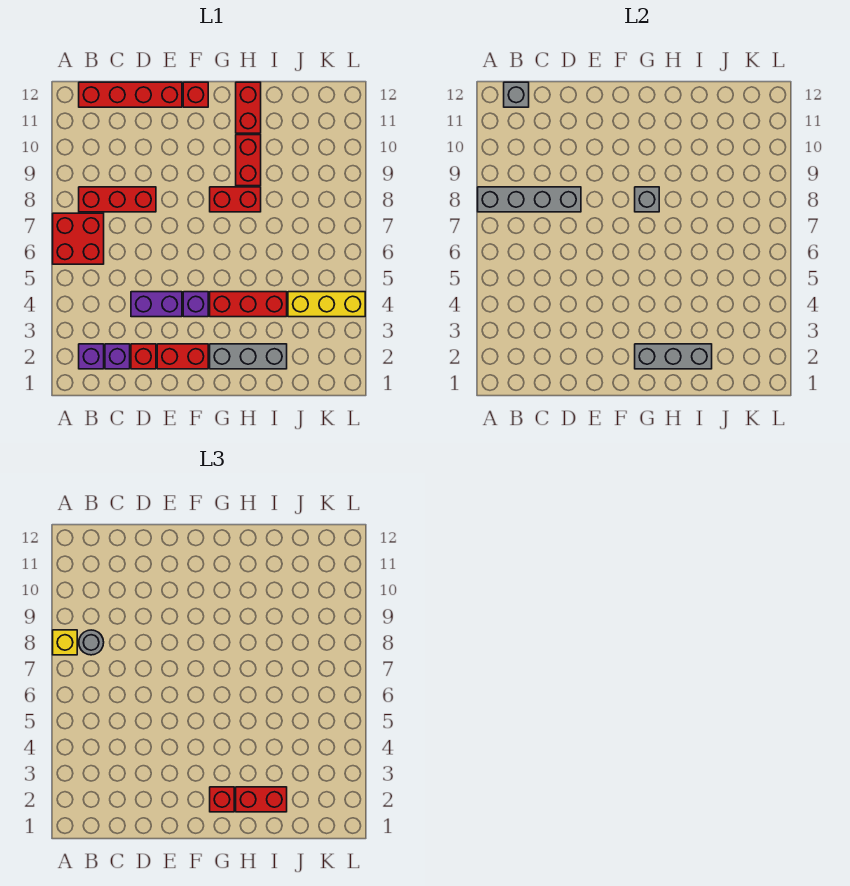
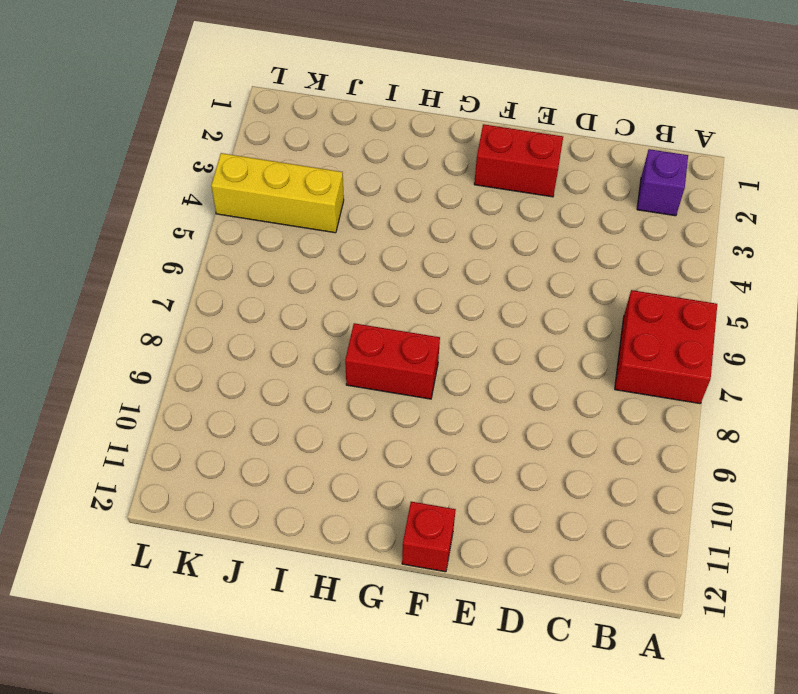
none -> red brick B8:D8 level 1
none -> red brick B12:E12 level 1
none -> purple brick C2 level 1

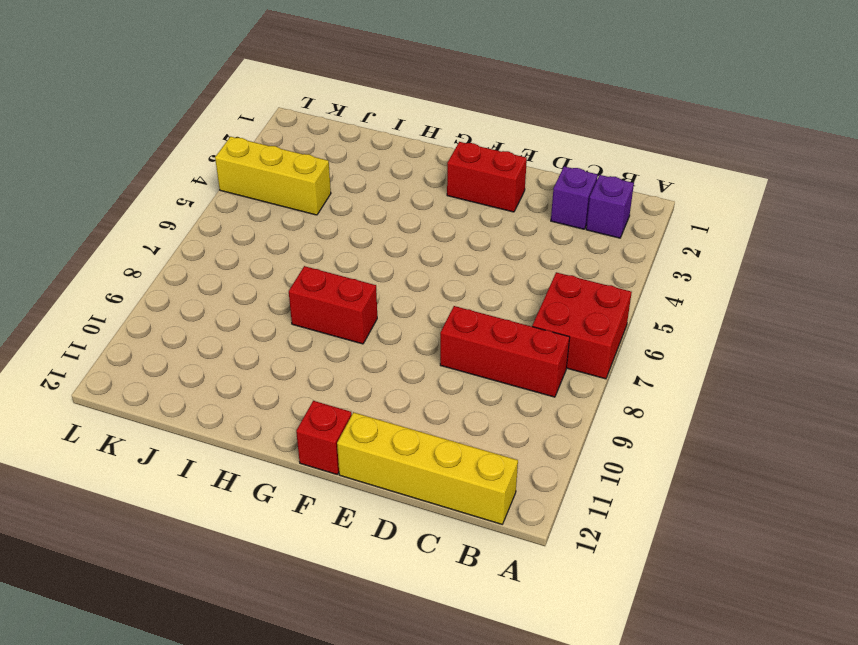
yellow brick B12:E12 level 1 -> red brick B12:E12 level 1
none -> red brick D2 level 1
none -> purple brick D4:E4 level 1
none -> purple brick F4 level 1

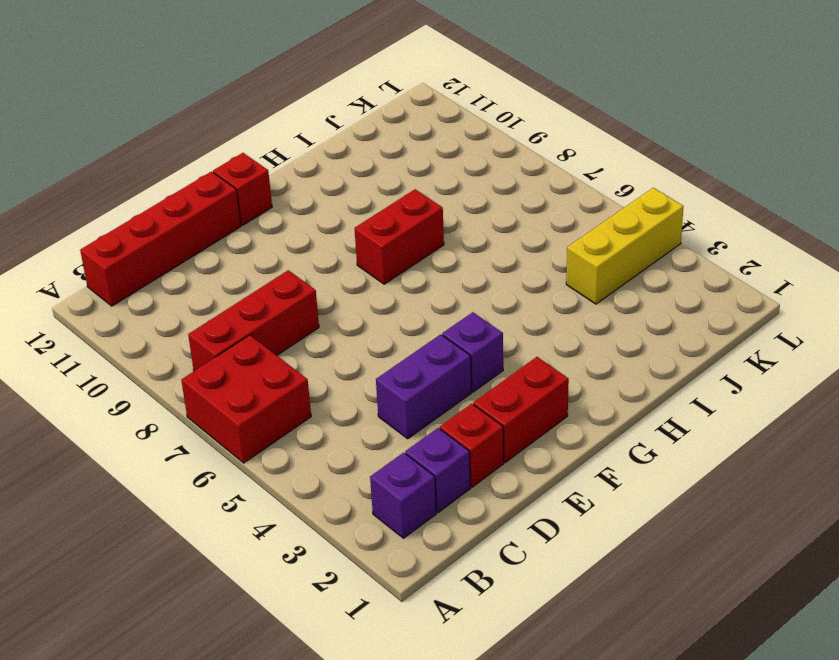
none -> grey brick G2:I2 level 1
none -> red brick G4:I4 level 1
none -> red brick H9:H10 level 1

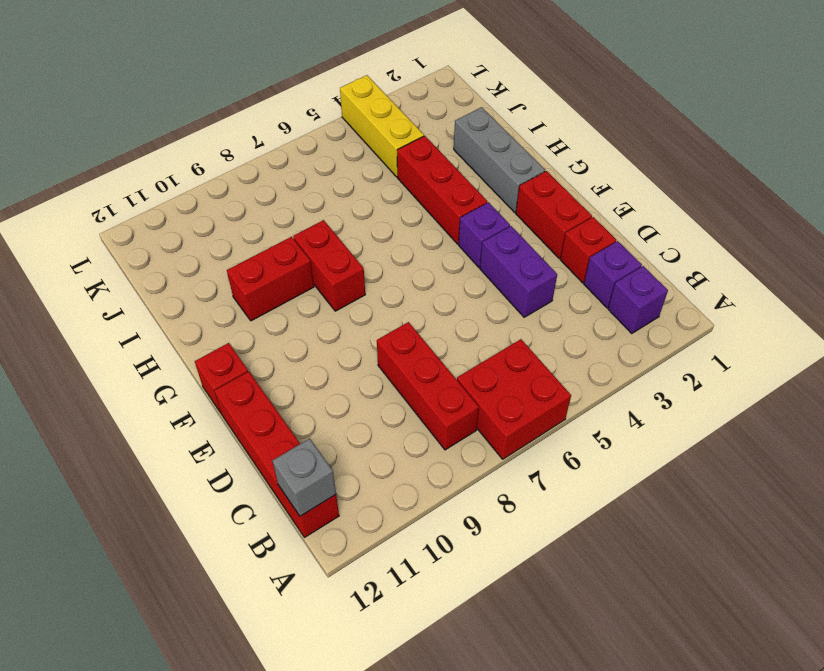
none -> red brick H11:H12 level 1
none -> grey brick A8:D8 level 2
none -> grey brick G2:I2 level 2

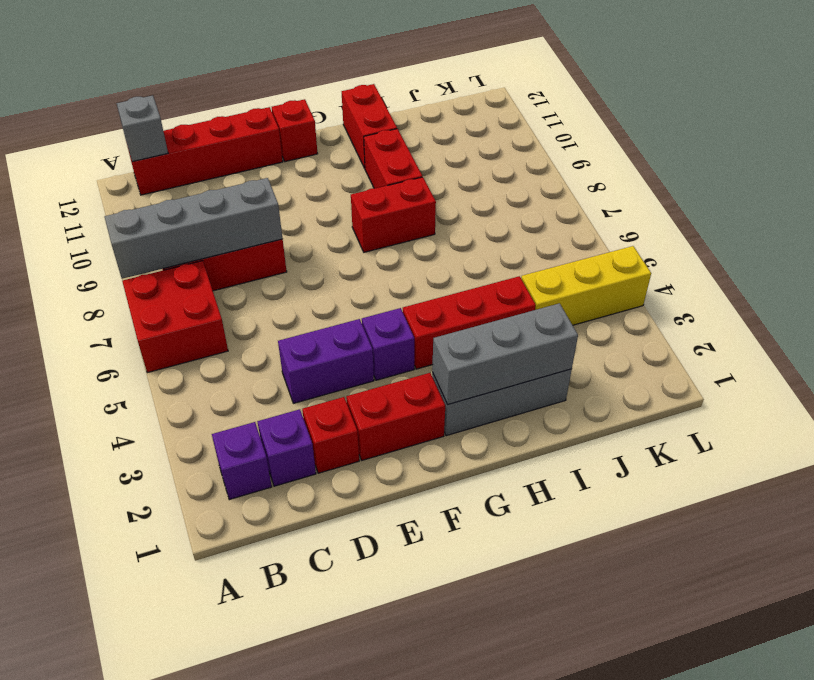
none -> grey brick G8 level 2
none -> yellow brick A8 level 3
none -> grey round brick B8 level 3

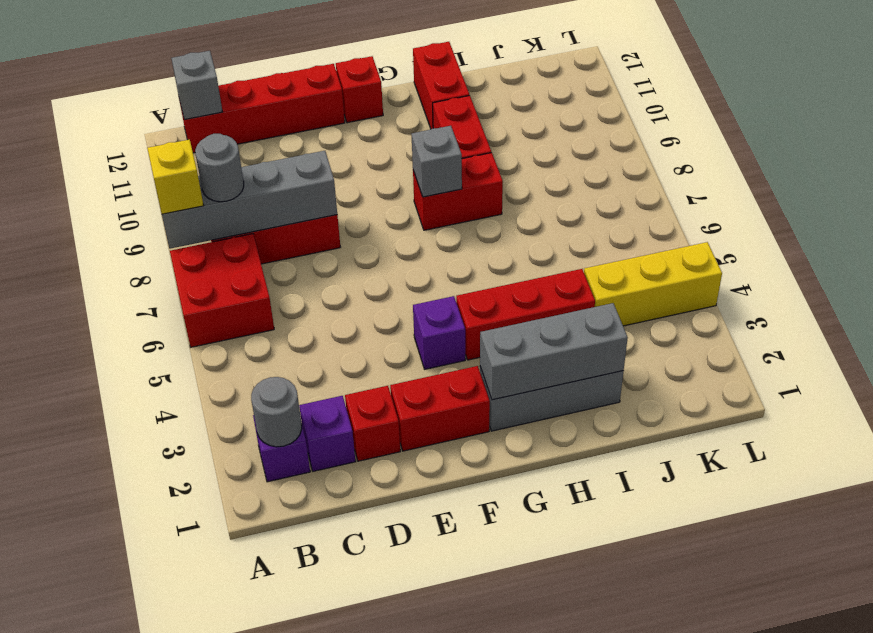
grey round brick B2 level 2 -> none
none -> purple brick D4:E4 level 1
none -> red brick G2 level 3
none -> red brick H2:I2 level 3

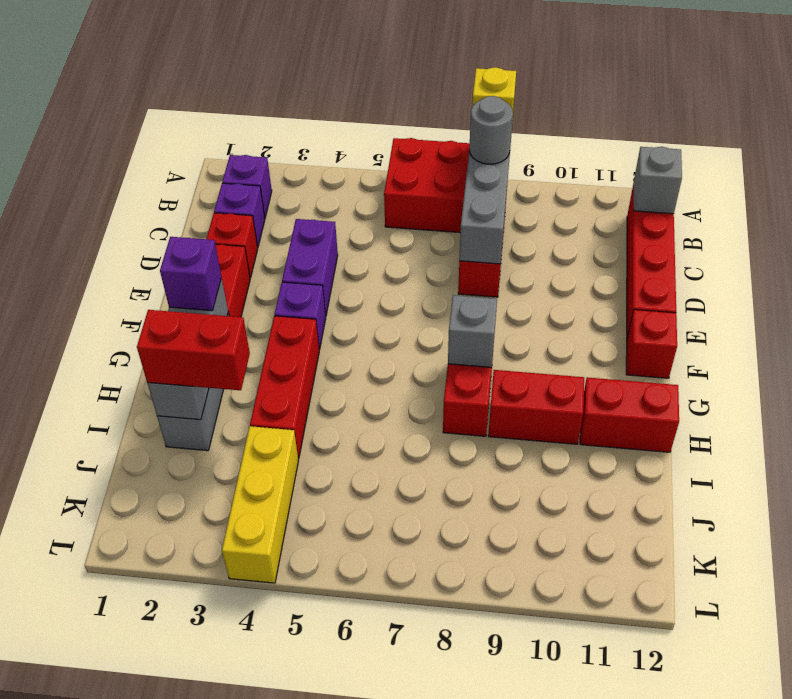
purple brick G2 level 3 -> red brick G2 level 3
red brick I2:I3 level 3 -> red brick H2:I2 level 3

